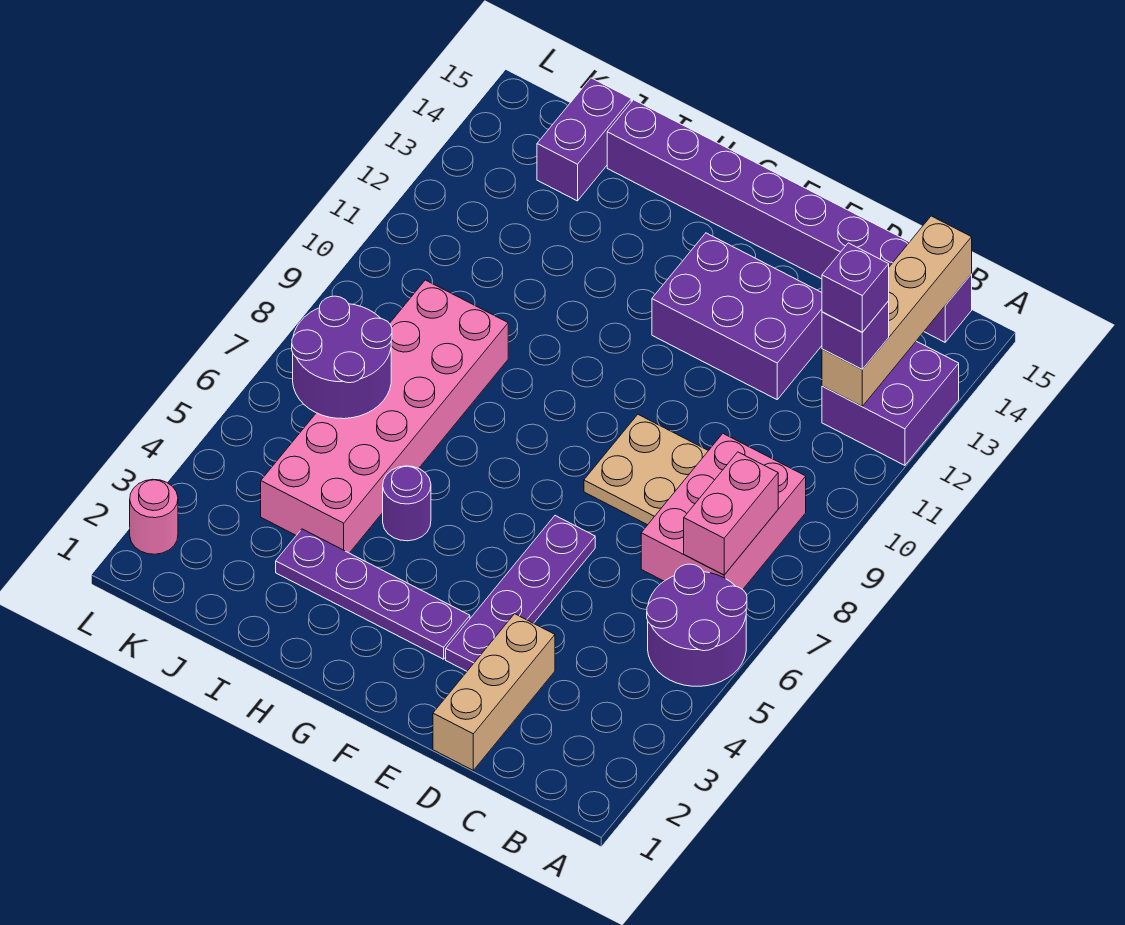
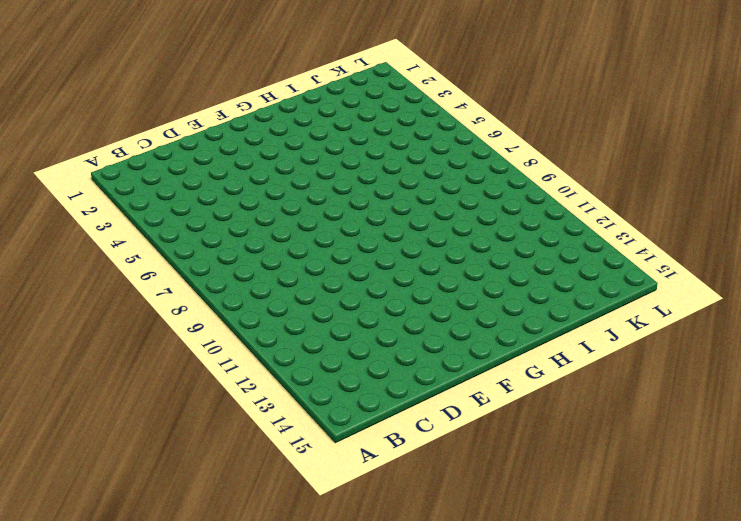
none -> purple round brick A5:B6 level 1
none -> purple brick A12:B13 level 1
none -> pink brick B7:C9 level 1

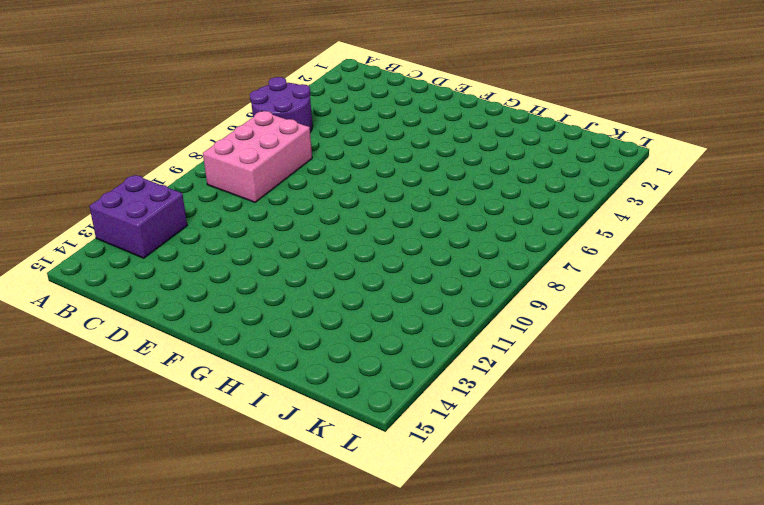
none -> purple brick B15:I15 level 1
none -> tan brick D1:D3 level 1
none -> tan plate D8:E9 level 1

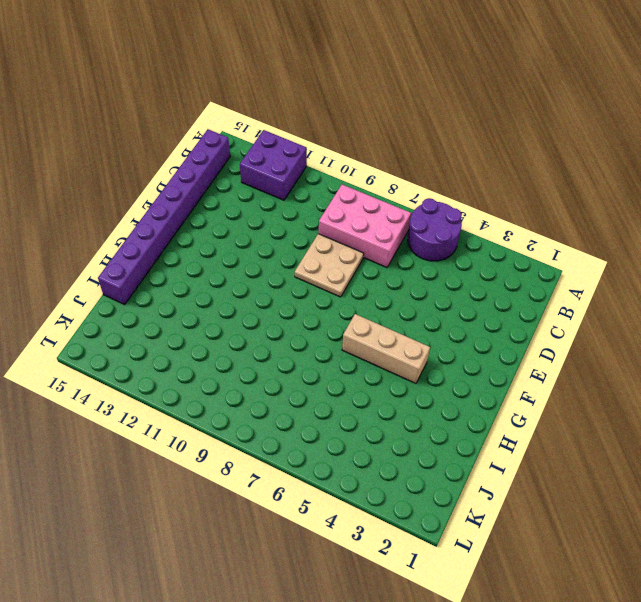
tan brick G4:G6 level 1 -> tan brick D1:D3 level 1
none -> purple brick D12:F13 level 1
none -> purple plate E3:E6 level 1
none -> purple plate F3:I3 level 1

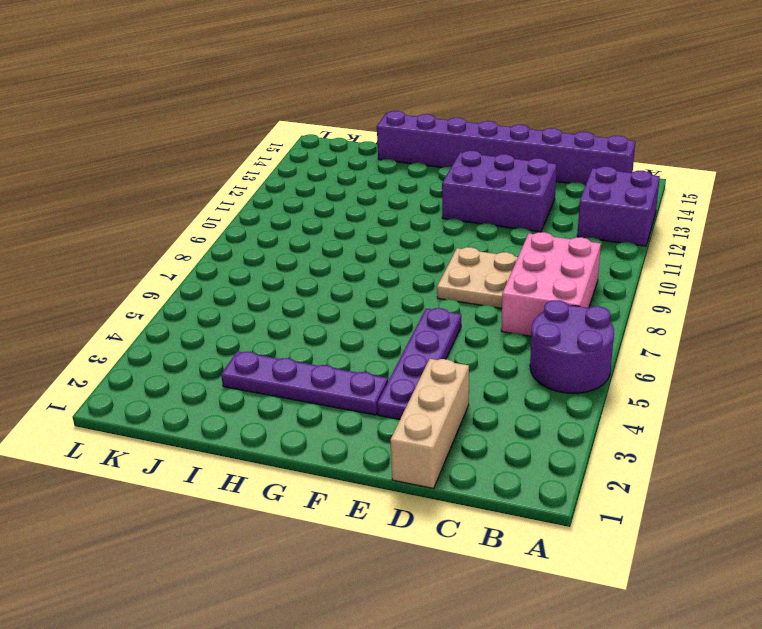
none -> purple round brick H5 level 1
none -> pink brick I4:J9 level 1
none -> purple brick J14:J15 level 1

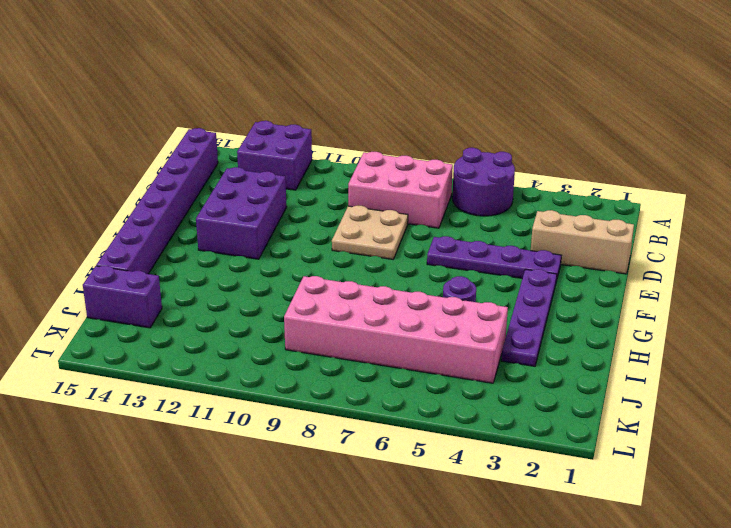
none -> pink round brick L2 level 1
none -> pink brick B7:B8 level 2
none -> tan brick B12:B15 level 2

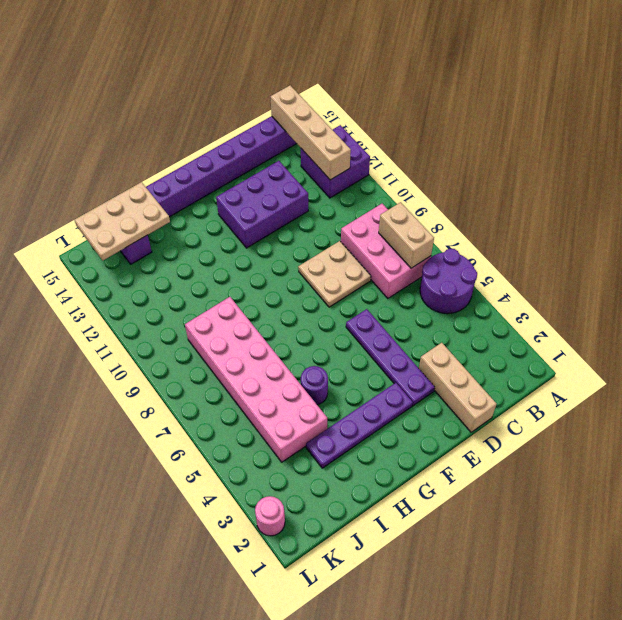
tan brick B7:B8 level 2 -> pink brick B7:B8 level 2
tan plate I14:K15 level 2 -> none
none -> purple round brick J6:K7 level 2
none -> purple brick B12 level 3
none -> purple brick B12 level 4

